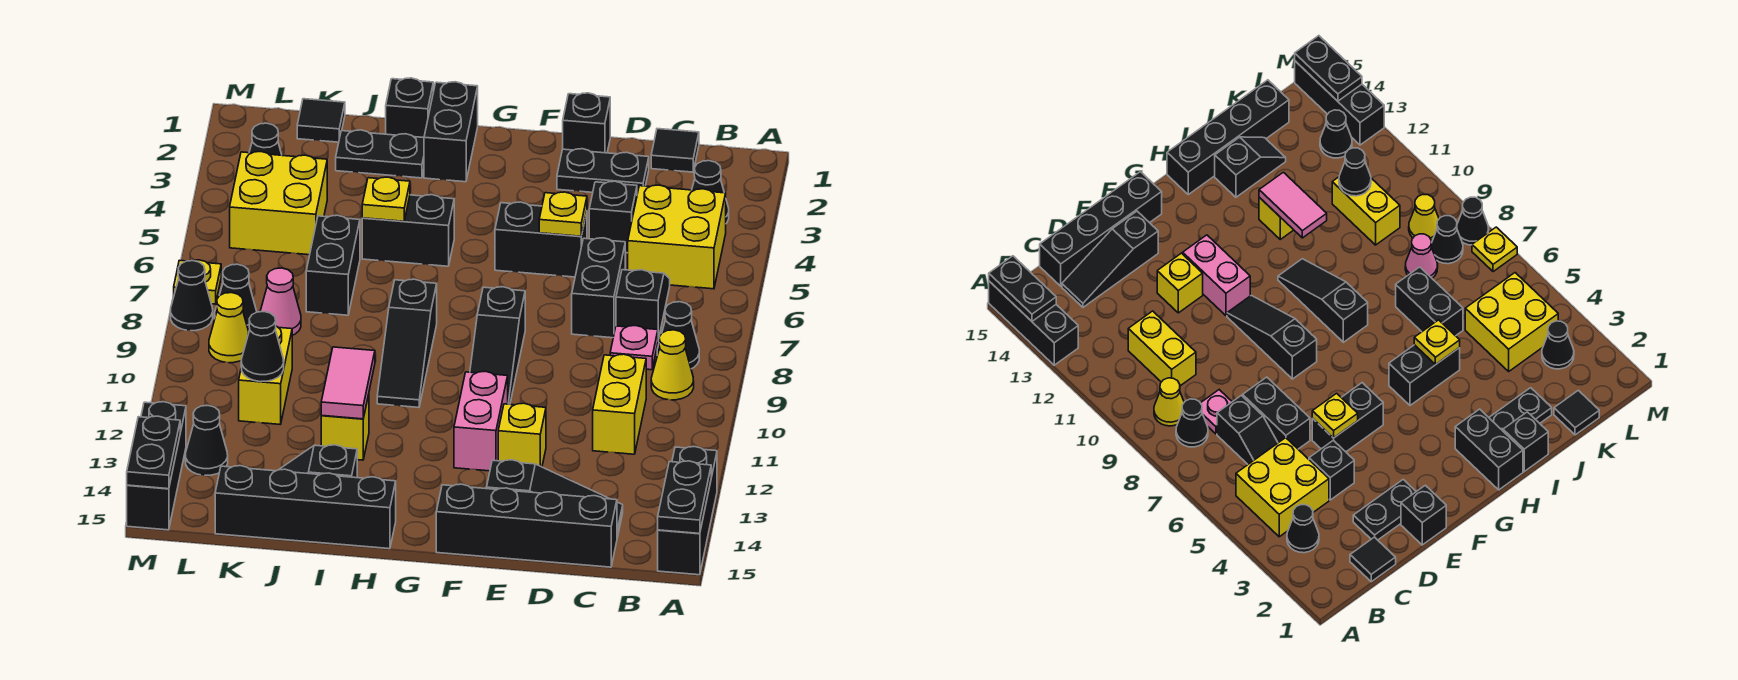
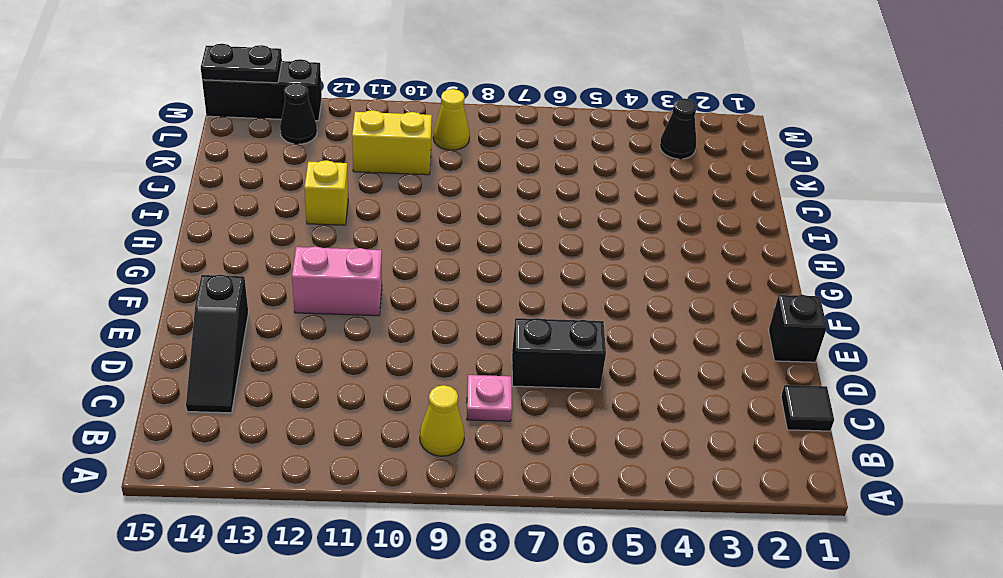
none -> black brick A13:A15 level 1
none -> black cone B3 level 1
none -> yellow brick B4:C5 level 1
none -> black cone B8 level 1

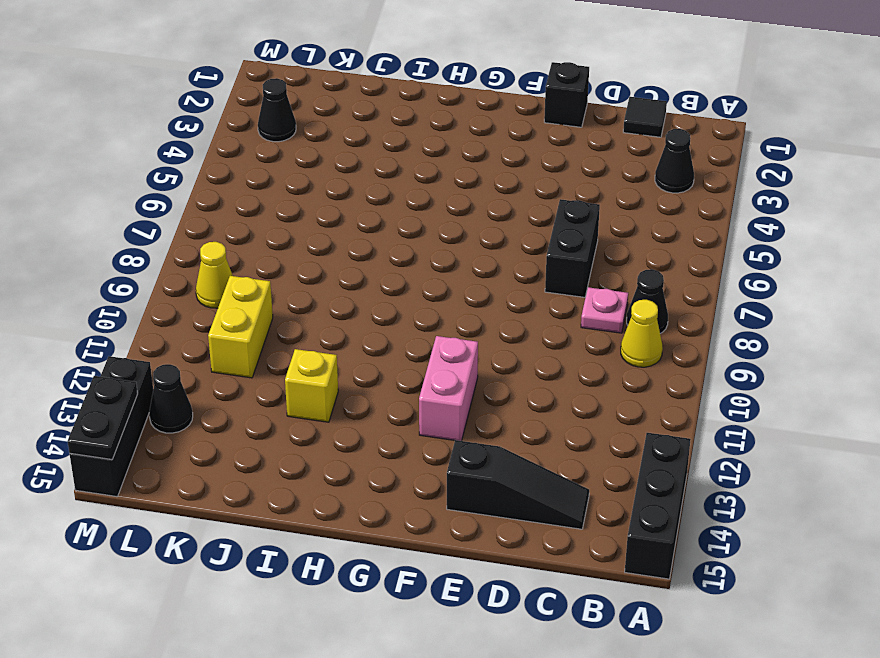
none -> yellow brick B4:C5 level 1
none -> black slope C6:C7 level 1 top 7
none -> yellow brick C10:C11 level 1
none -> black brick C15:F15 level 1

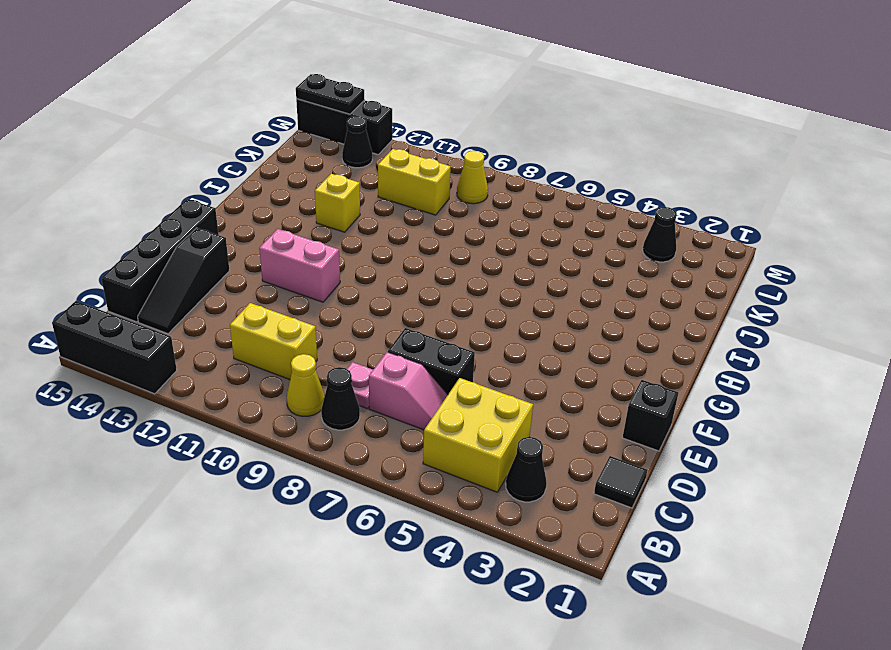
pink slope C6:C7 level 1 top 7 -> black slope C6:C7 level 1 top 7
none -> black plate D2:E2 level 1
none -> black brick D4 level 1
none -> black brick E5:F5 level 1
none -> yellow brick E12 level 1

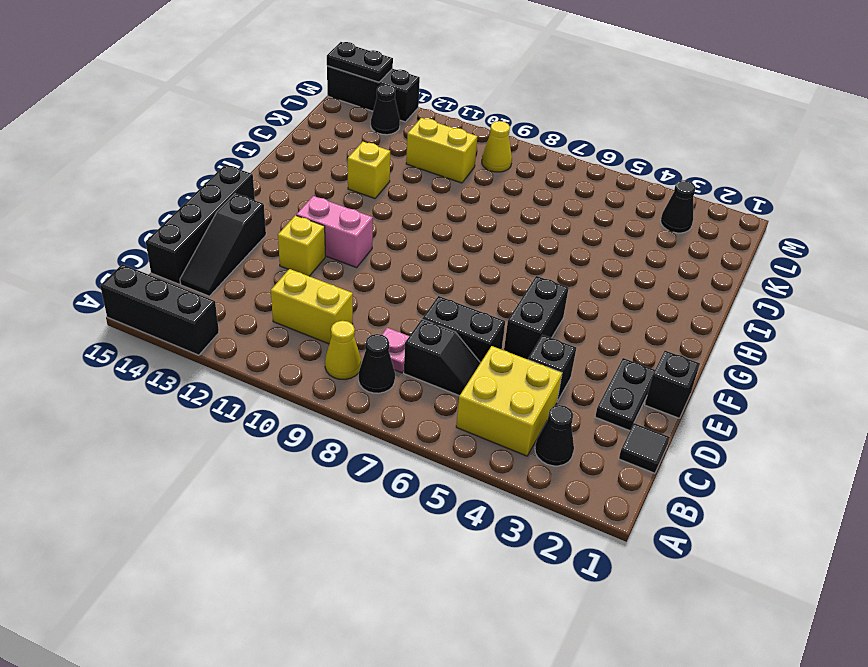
none -> black slope F8:F10 level 1 top 8
none -> black brick H1:H2 level 1
none -> black brick H5:I5 level 1
none -> black slope H8:H10 level 1 top 8

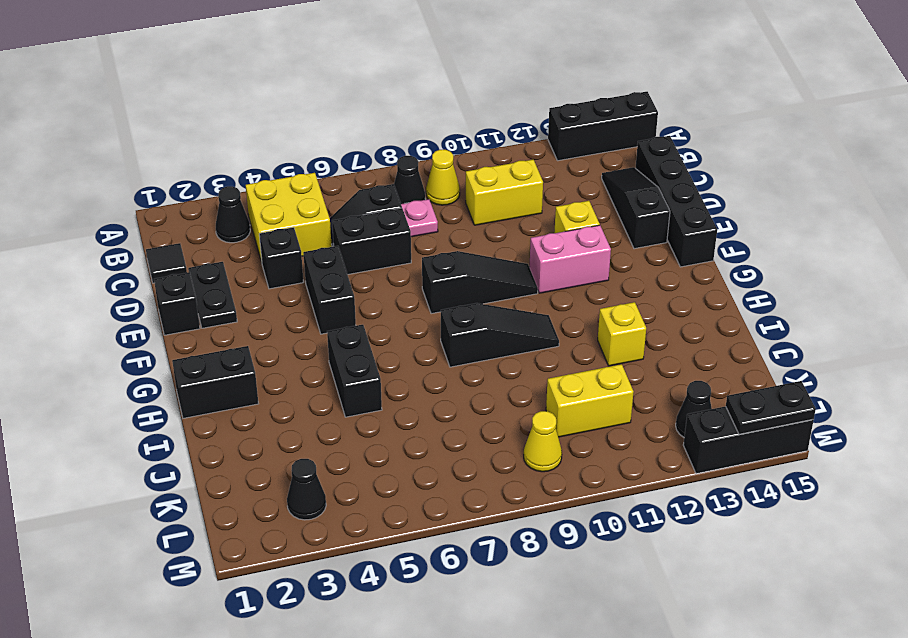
none -> black brick H15:K15 level 1
none -> black brick I1 level 1
none -> black plate I2:J2 level 1
none -> black slope I14:J14 level 1 top I

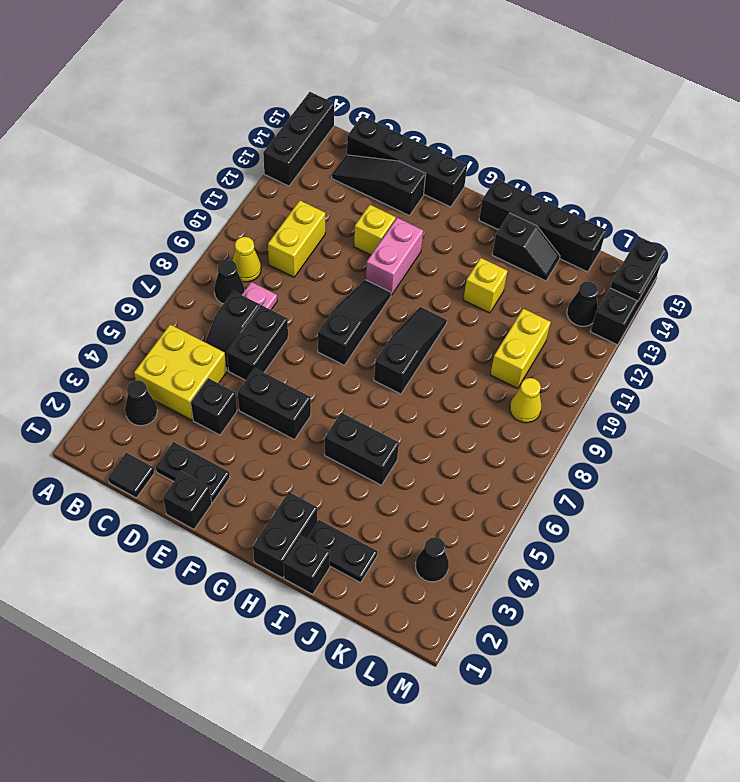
none -> black brick J6:J7 level 1
none -> black tile K1 level 1
none -> yellow brick K4:L5 level 1
none -> pink cone K8 level 1

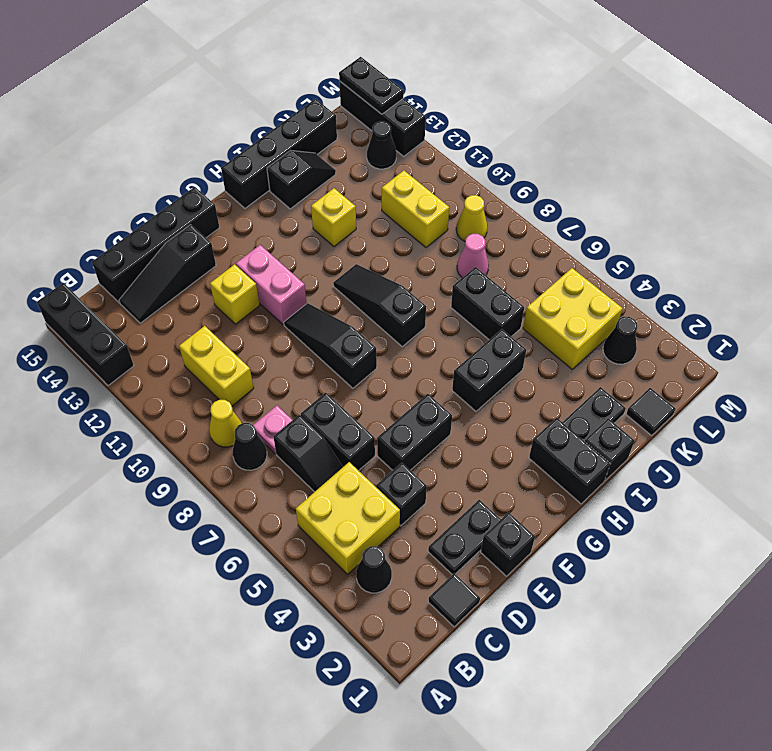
none -> black cone L8 level 1
none -> yellow plate M7 level 1
none -> black cone M8 level 1
none -> black plate A14:A15 level 2

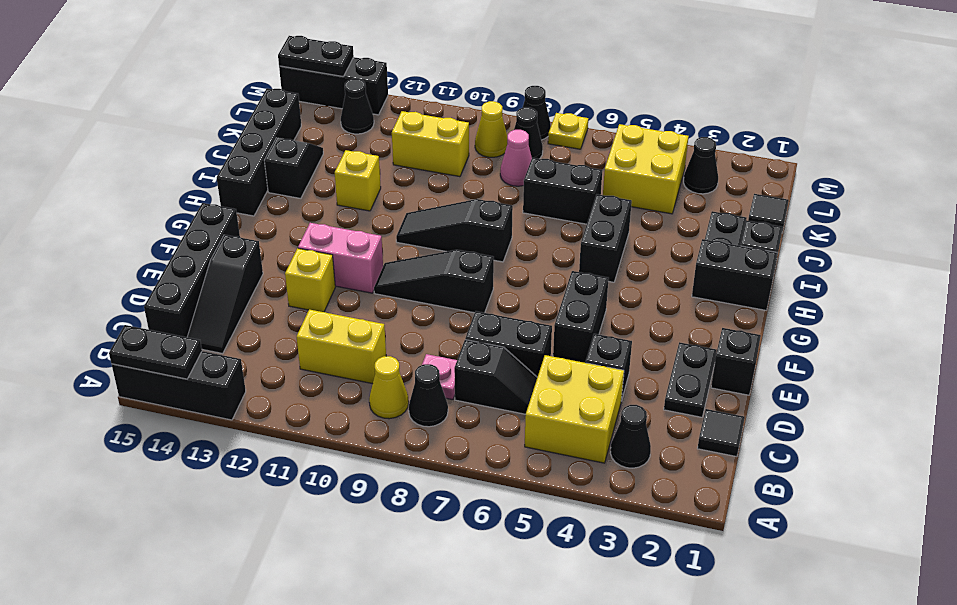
none -> yellow plate E5 level 2
none -> yellow plate I5 level 2
none -> pink tile I11:I12 level 2
none -> black cone K11 level 2

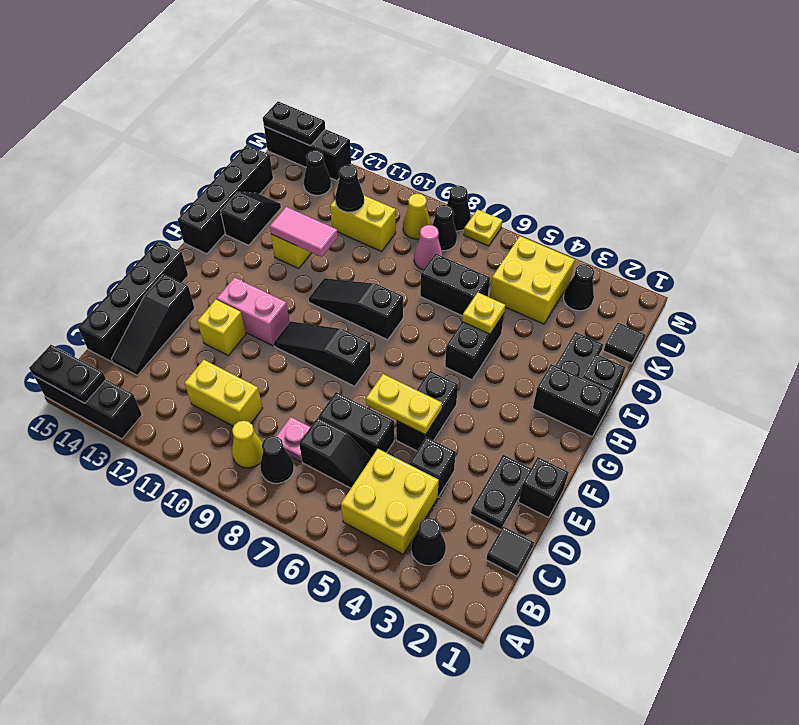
yellow plate E5:E6 level 2 -> yellow plate E5 level 2

